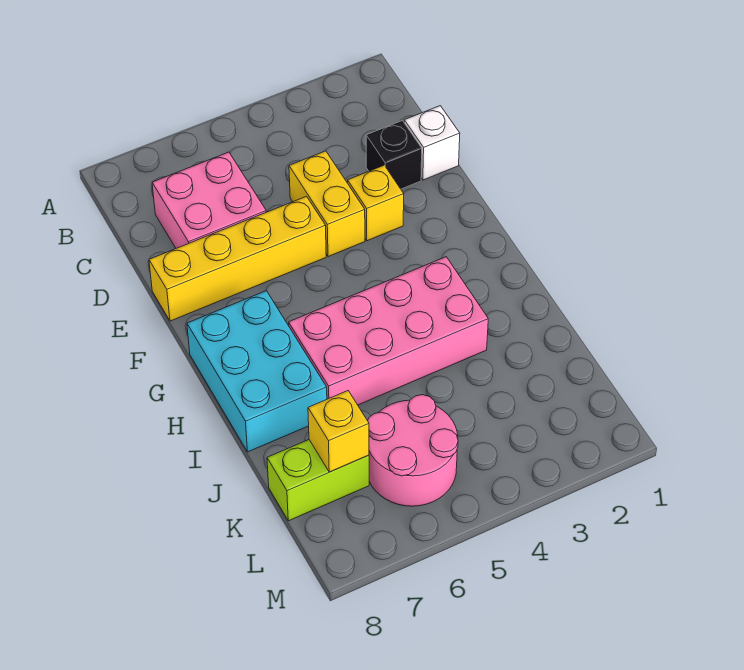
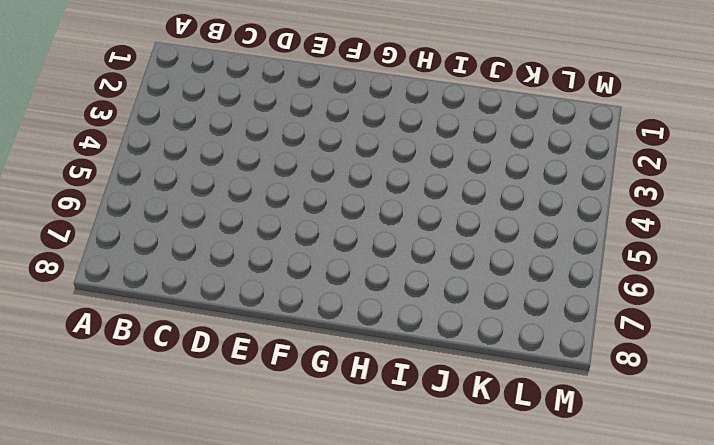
none -> pink brick C6:D7 level 1
none -> white brick D1 level 1

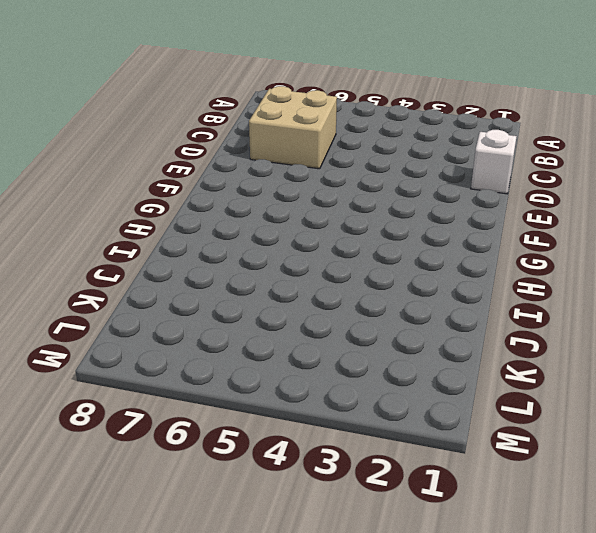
tan brick C6:D7 level 1 -> pink brick C6:D7 level 1
none -> black brick D2 level 1
none -> yellow brick D4:E4 level 1

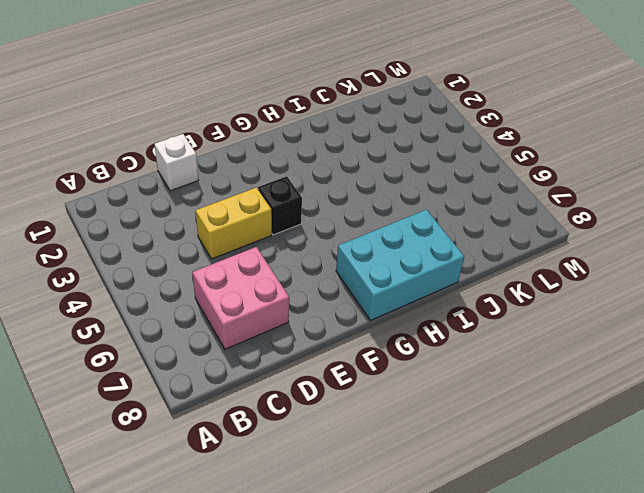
black brick F4 level 1 -> black brick D2 level 1
none -> yellow brick E3 level 1
none -> yellow brick E5:E8 level 1

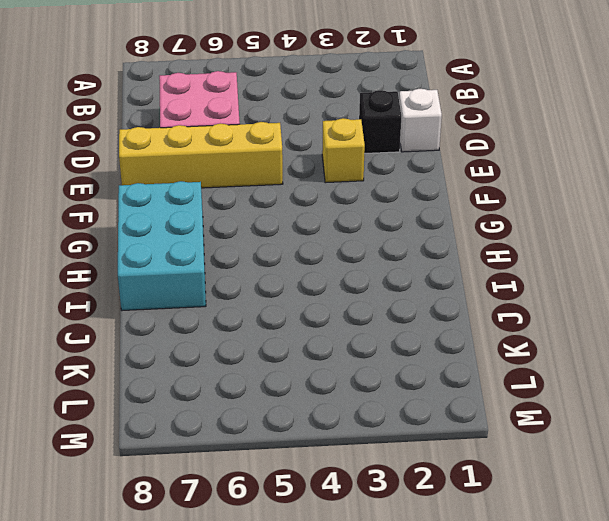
none -> yellow brick D4:E4 level 1
none -> pink brick H3:I6 level 1

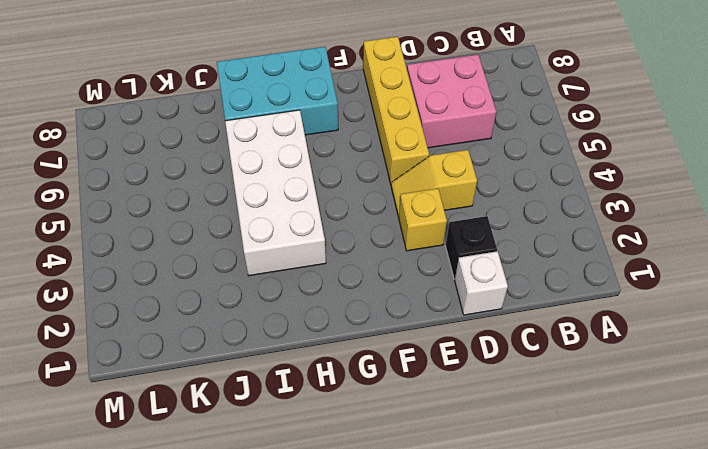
yellow slope D4:E4 level 1 top D -> yellow brick D4:E4 level 1
white brick H3:I6 level 1 -> pink brick H3:I6 level 1
none -> pink round brick K5:L6 level 1
none -> lime brick K7:K8 level 1

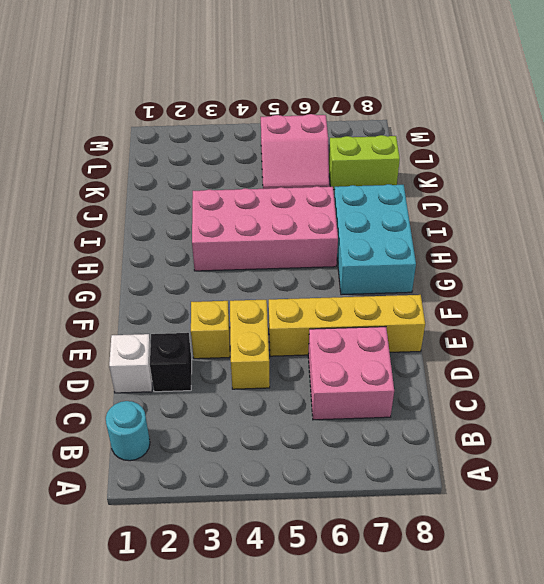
cyan round brick B1 level 1 -> none
pink slope K5:L6 level 1 top L -> pink round brick K5:L6 level 1
none -> yellow brick K7 level 2

